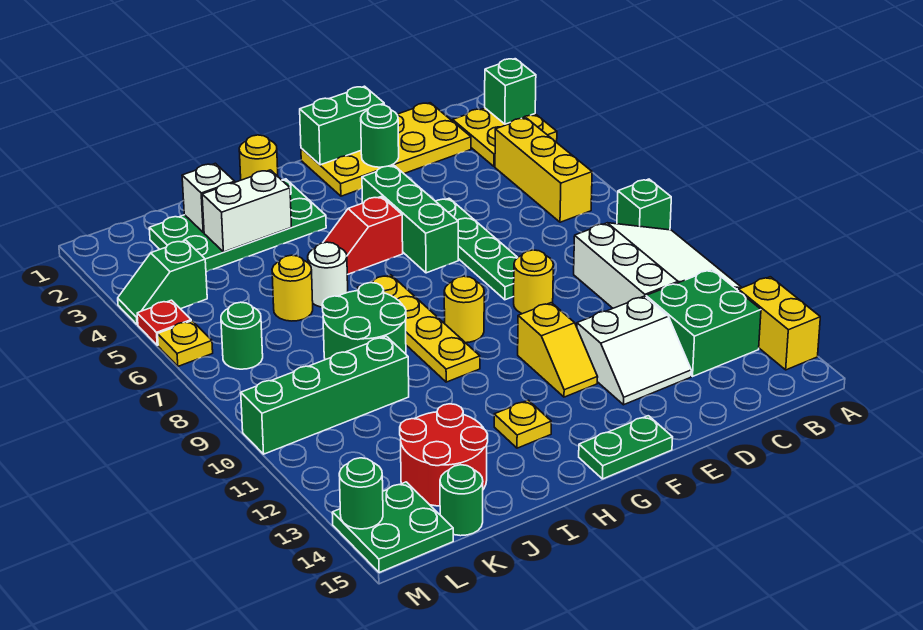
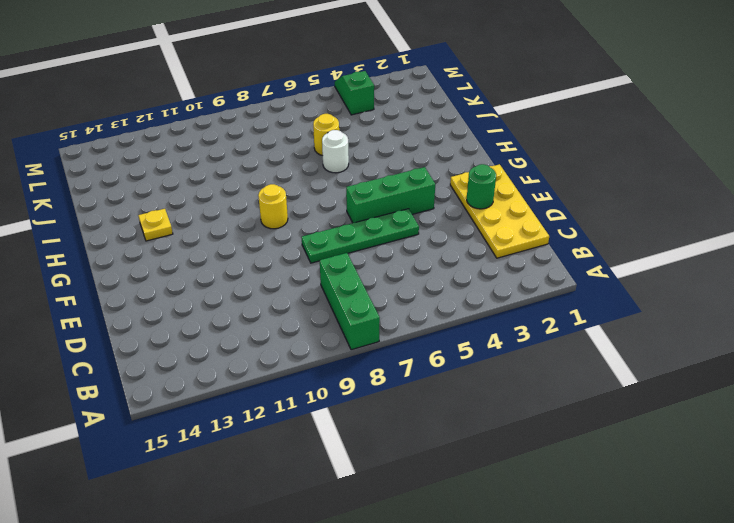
green brick A8:C8 level 1 -> green brick A8 level 1
none -> yellow plate A2:B3 level 1
none -> white slope A9:C11 level 1 top C
none -> yellow brick A13:A14 level 1
none -> yellow brick B4:B6 level 1

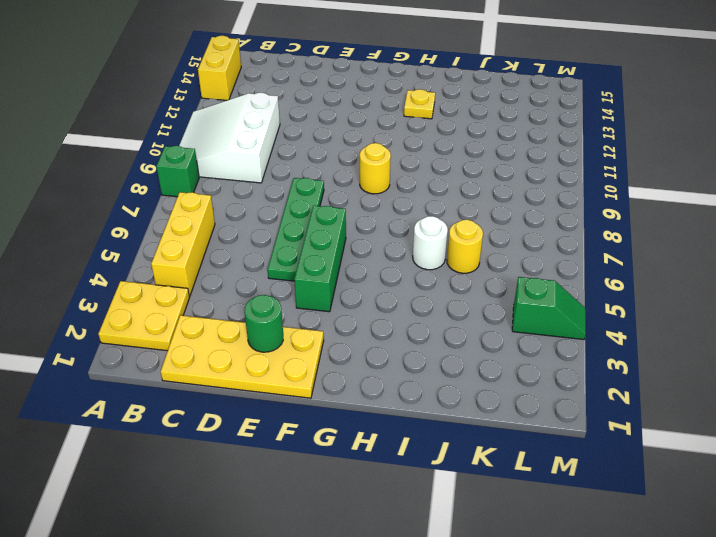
none -> green brick B12:C13 level 1
none -> white slope D12:E13 level 1 top 12
none -> yellow round brick E9 level 1
none -> yellow slope F11:F12 level 1 top 11

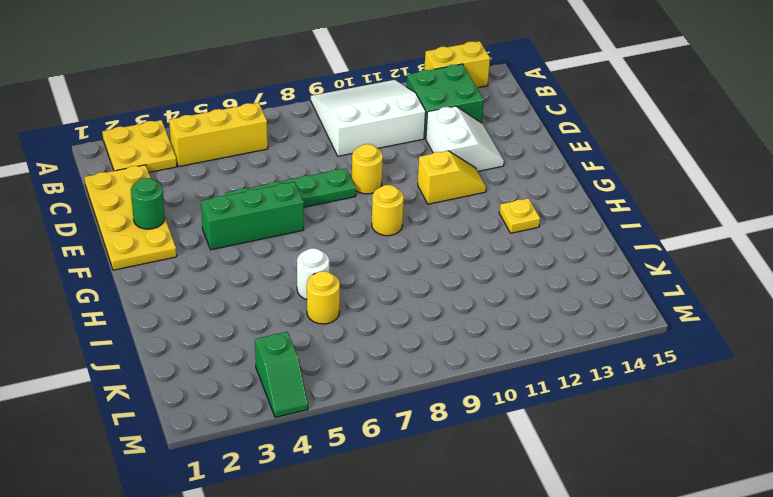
none -> green brick A8 level 1
none -> green plate F15:G15 level 1
none -> red slope G5:H5 level 1 top G
none -> yellow round brick H1 level 1

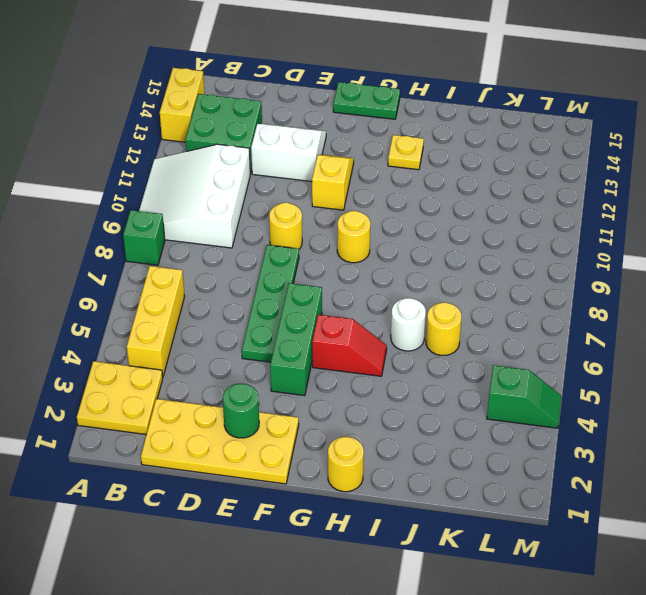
none -> green plate H2:K3 level 1
none -> yellow plate H7:H10 level 1
none -> green round brick I8:J9 level 1
none -> green brick J10:M10 level 1

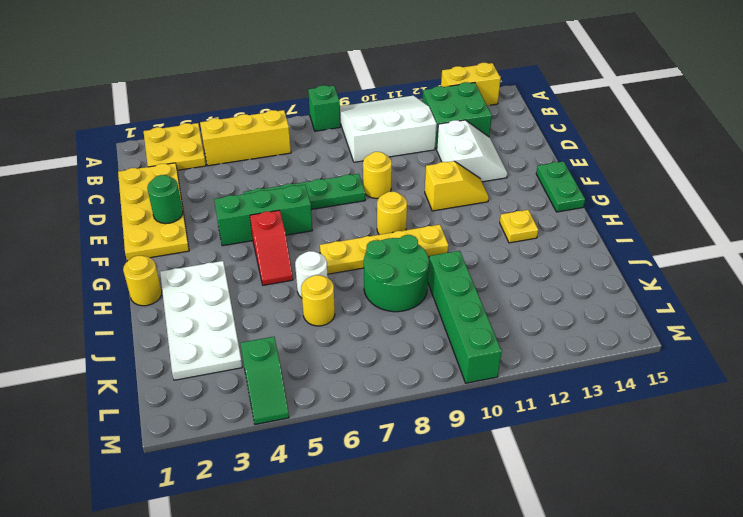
white plate H2:K3 level 1 -> green plate H2:K3 level 1
none -> red round brick J13:K14 level 1
none -> green round brick K15 level 1
none -> green round brick L7 level 1
none -> green plate L14:M15 level 1

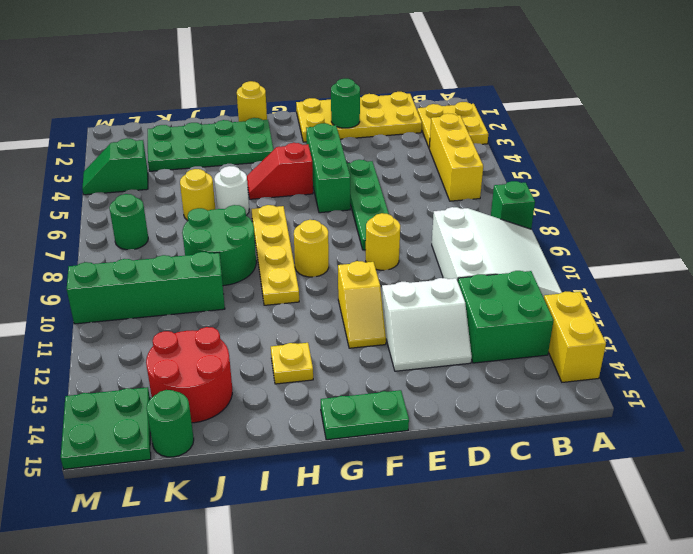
none -> red plate M5 level 1
none -> yellow plate M6 level 1
none -> green brick A2 level 2
none -> green brick E1:F1 level 2

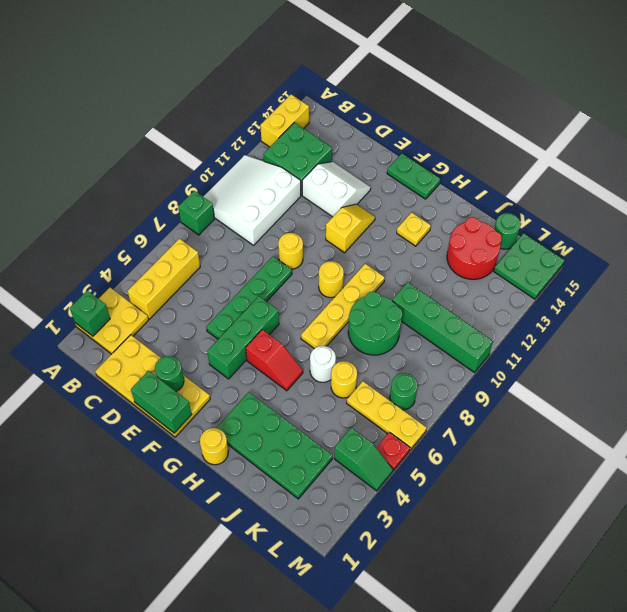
yellow plate K6:M6 level 1 -> yellow plate M6 level 1
none -> white brick I3:J3 level 2
none -> white brick J2 level 2
none -> green round brick M14 level 2

